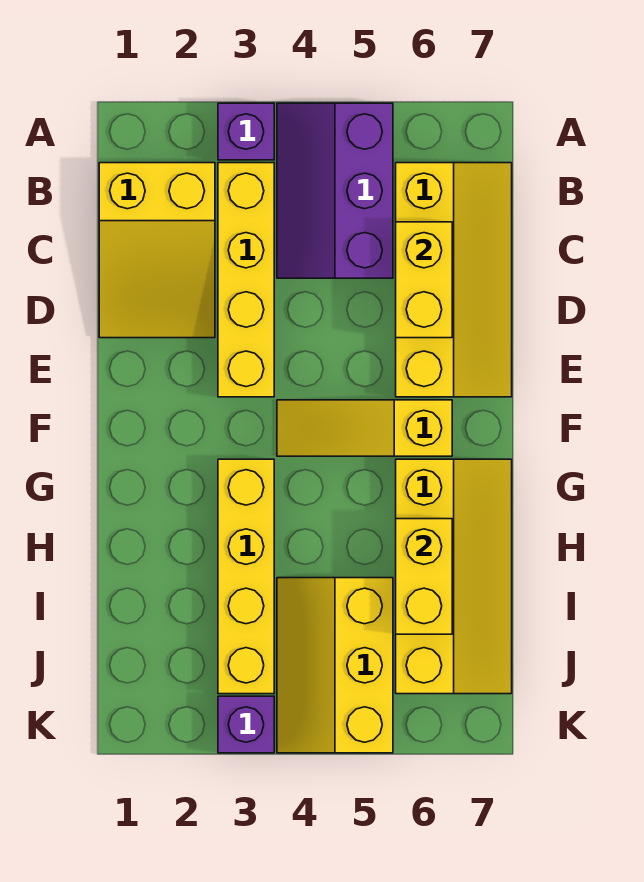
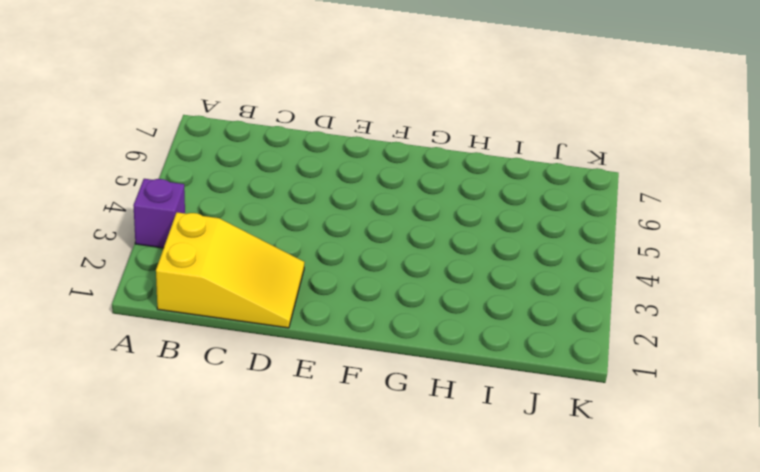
none -> purple slope A4:C5 level 1 top 5
none -> yellow brick B3:E3 level 1
none -> yellow slope B6:E7 level 1 top 6

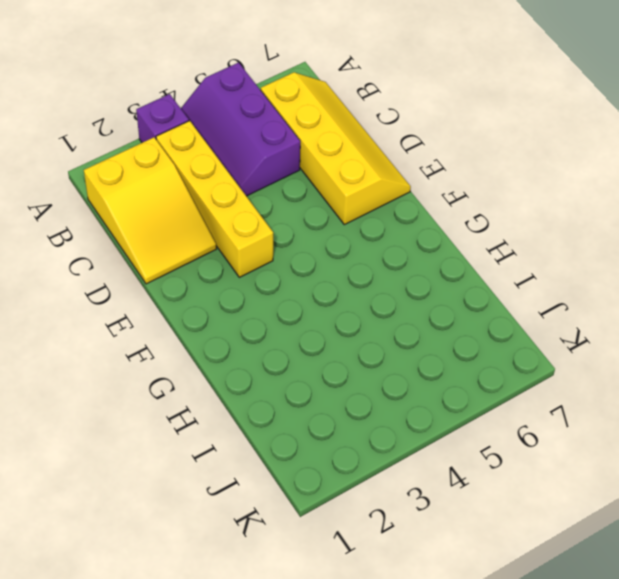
none -> yellow slope F4:F6 level 1 top 6
none -> yellow brick G3:J3 level 1
none -> yellow slope G6:J7 level 1 top 6

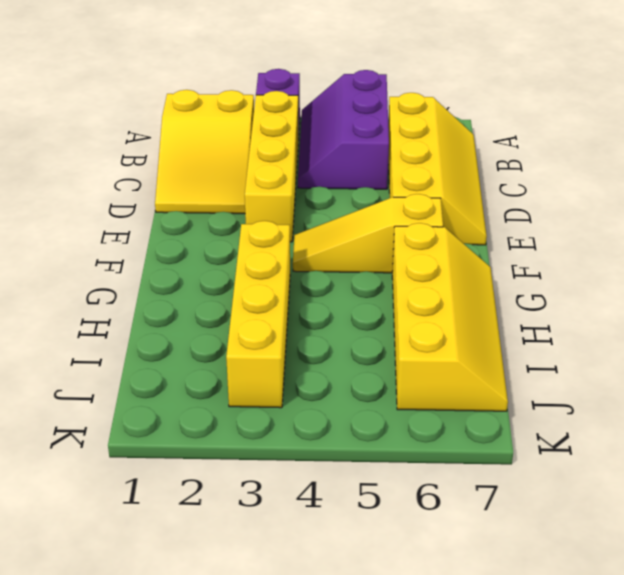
none -> yellow slope I4:K5 level 1 top 5
none -> purple brick K3 level 1
none -> yellow brick C6:D6 level 2

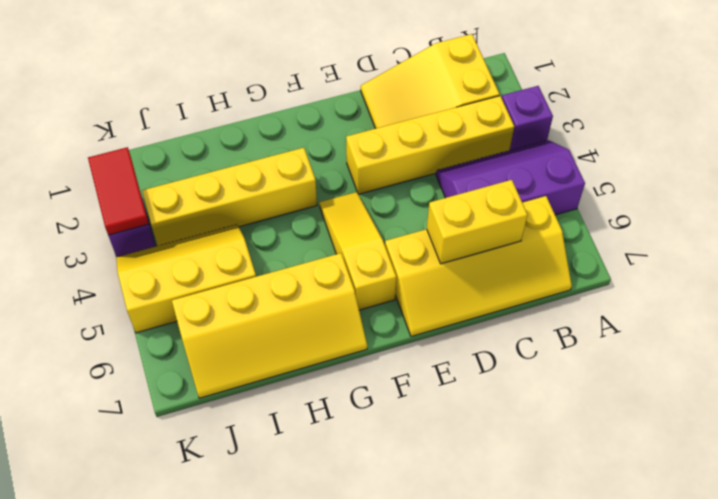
red tile K2:K3 level 2 -> none
none -> yellow brick H6:I6 level 2

